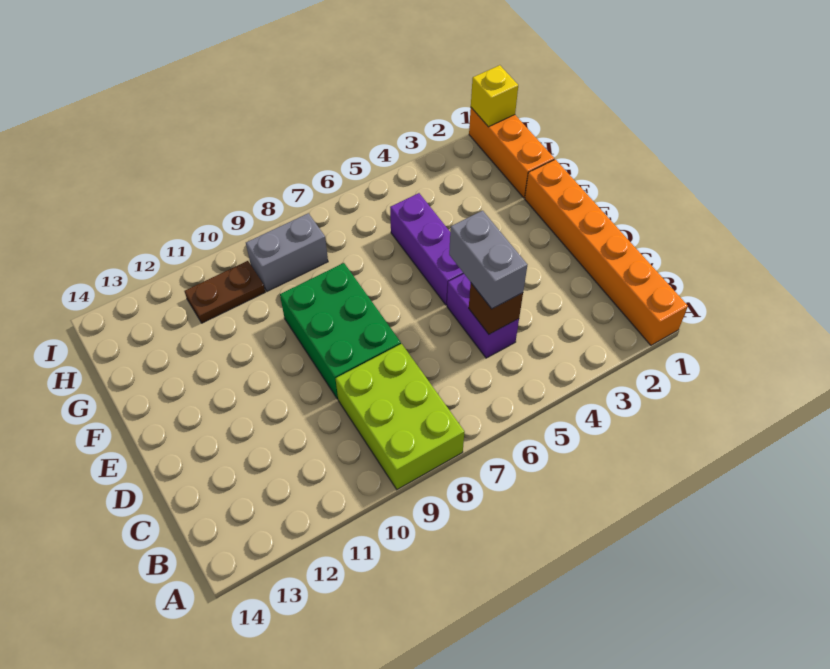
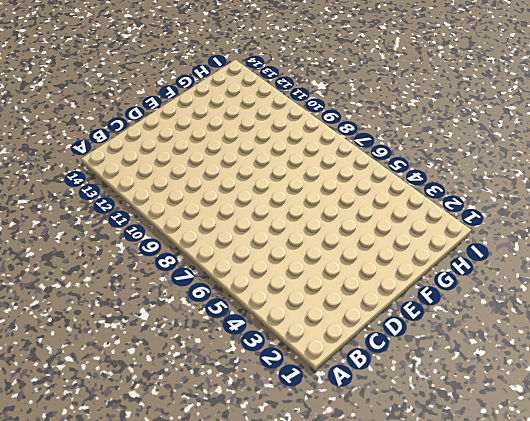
none -> orange brick A1:F1 level 1
none -> lime brick A8:C9 level 1

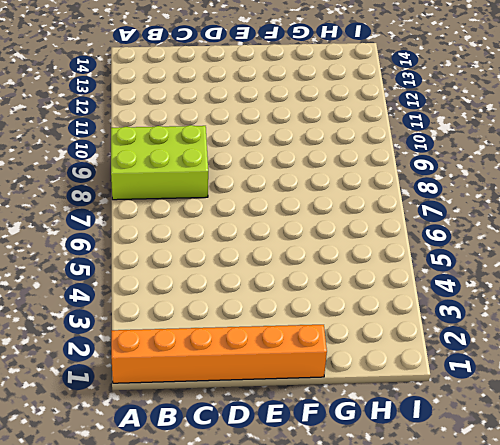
none -> purple brick C5:D5 level 1
none -> green brick D8:F9 level 1

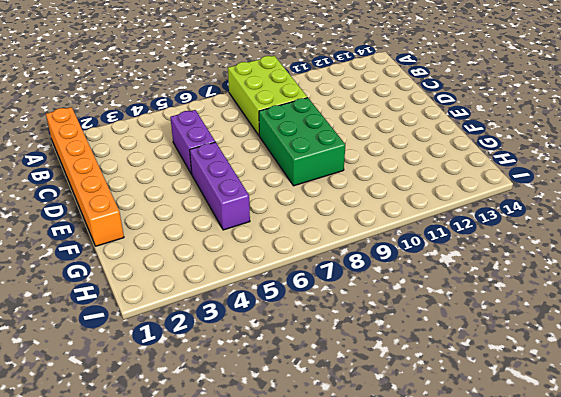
none -> orange brick G1:I1 level 1
none -> grey brick H8:H9 level 1

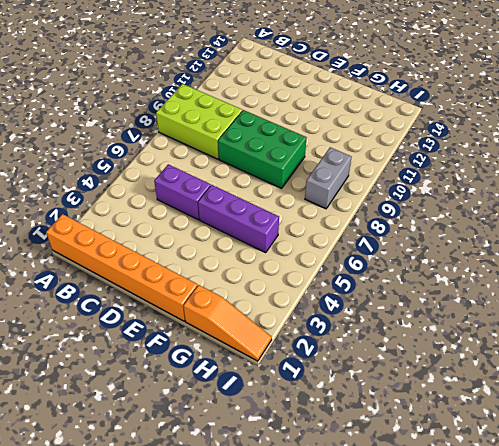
orange slope G1:I1 level 1 top G -> orange brick G1:I1 level 1
none -> brown plate H10:H11 level 1
none -> brown brick C5 level 2

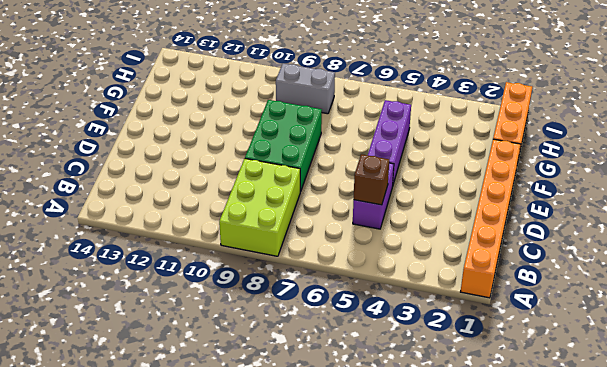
none -> brown plate H10:H11 level 1
none -> yellow brick I1 level 2

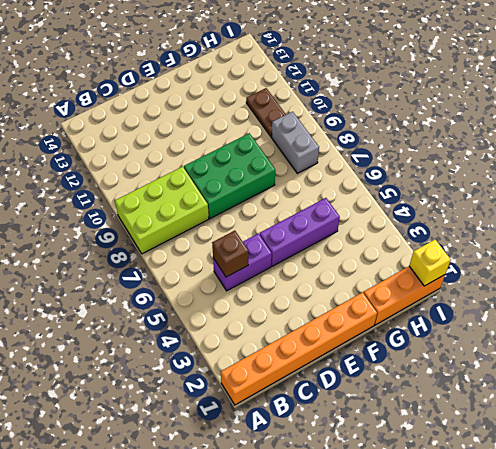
none -> grey brick C5:D5 level 3

